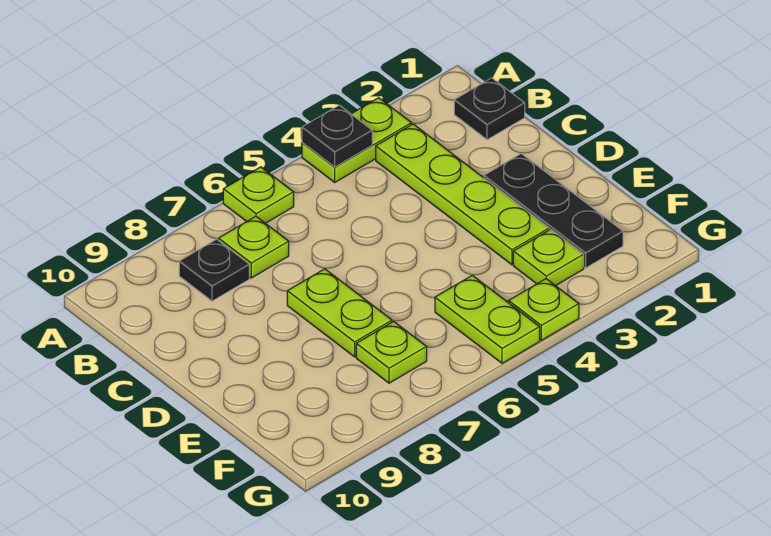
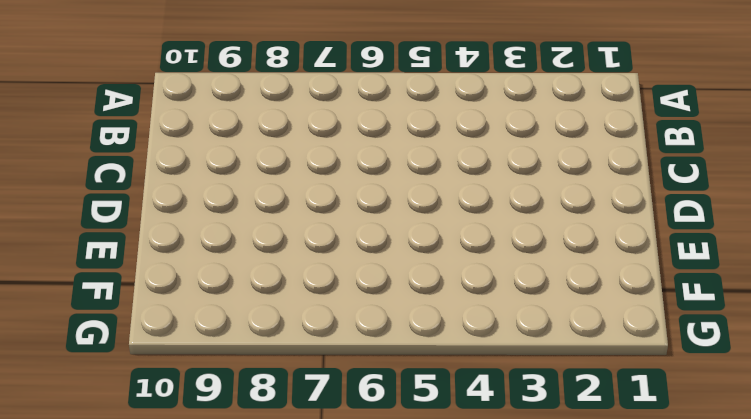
none -> lime plate A3:A4 level 1
none -> lime plate A6 level 1
none -> black plate B1 level 1

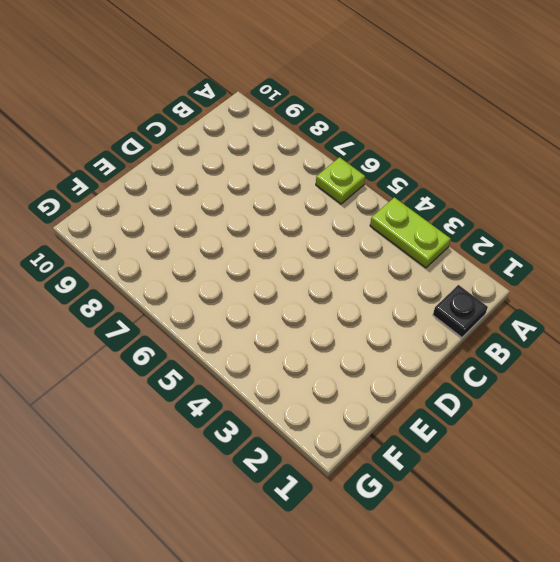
none -> lime plate B3:E3 level 1
none -> lime plate B7 level 1
none -> black plate B8 level 1

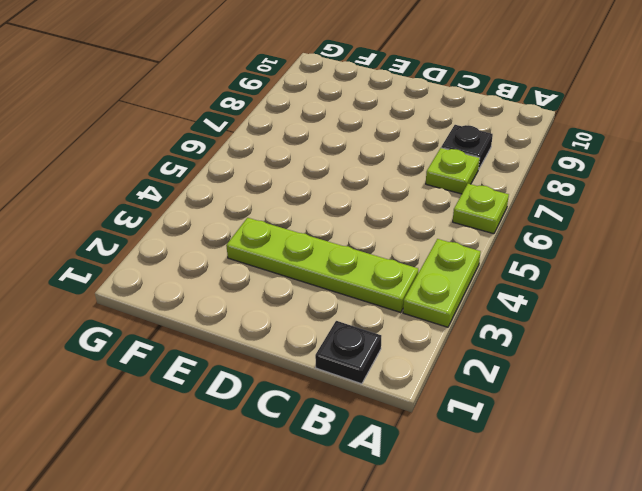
none -> black plate D2:F2 level 1
none -> lime plate D7:E7 level 1
none -> lime plate F3 level 1

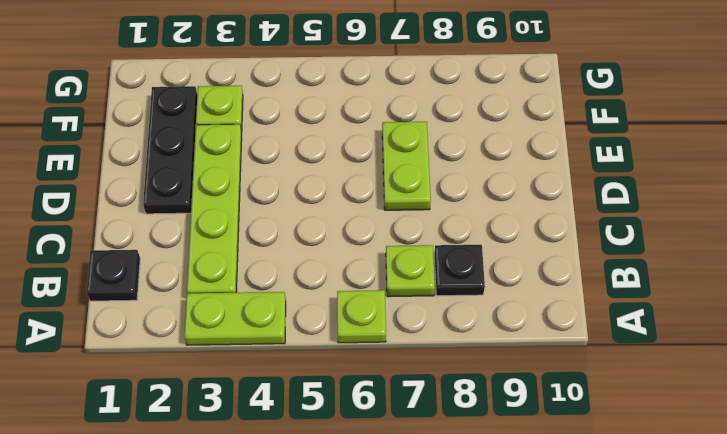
none -> lime plate F5:G5 level 1
none -> lime plate F7 level 1
none -> lime plate G4 level 1

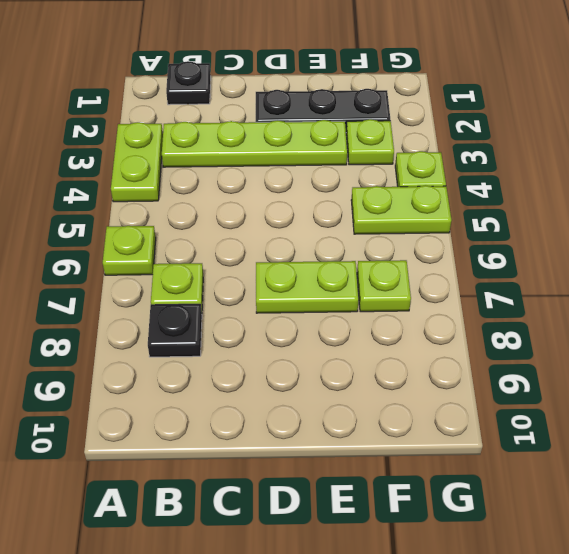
none -> black plate A4 level 2

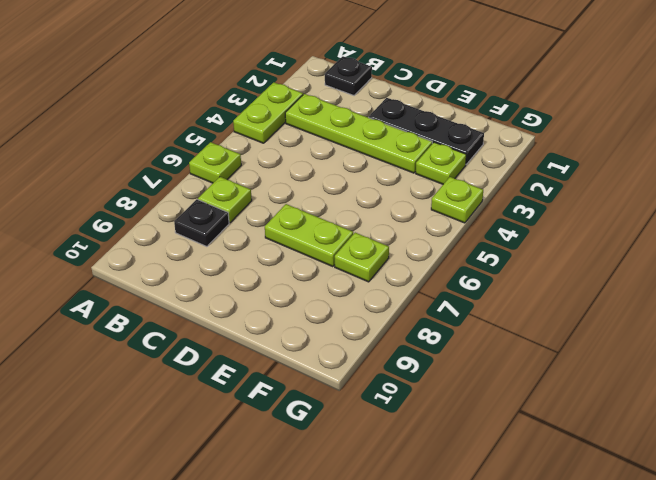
none -> lime plate F5:G5 level 1
none -> black plate A4 level 2

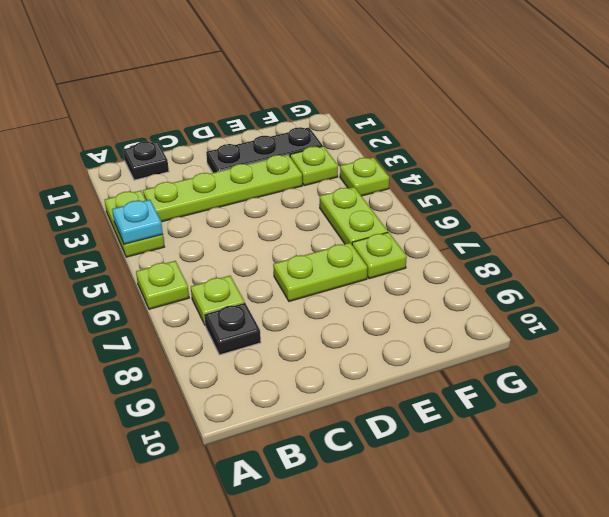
cyan plate A4 level 2 -> black plate A4 level 2
lime plate F5:F6 level 1 -> lime plate F5:G5 level 1

